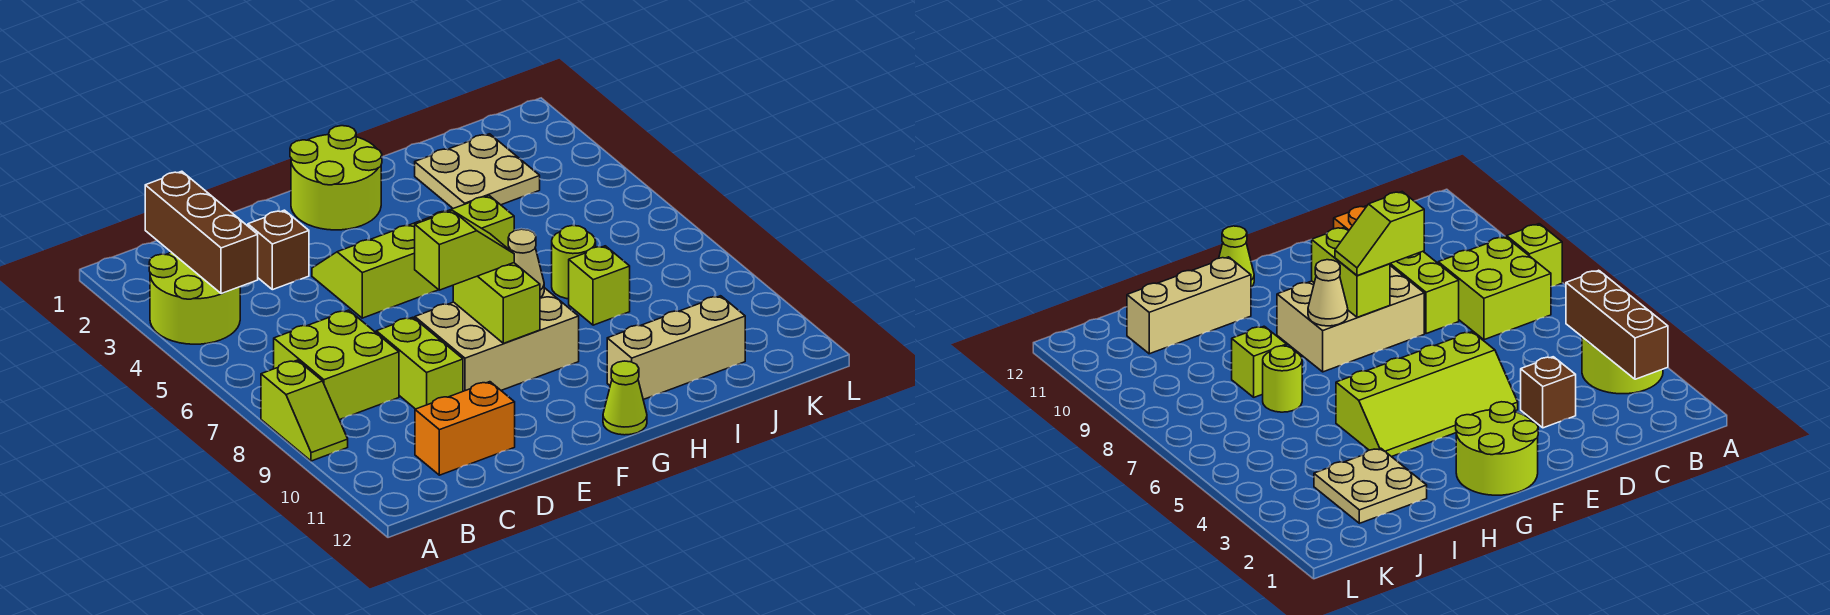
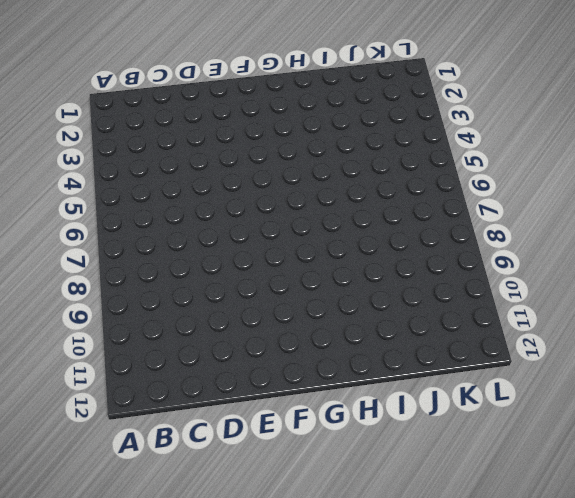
none -> lime round brick A3:B4 level 1
none -> lime slope A8:A9 level 1 top 8
none -> lime brick B7:C8 level 1

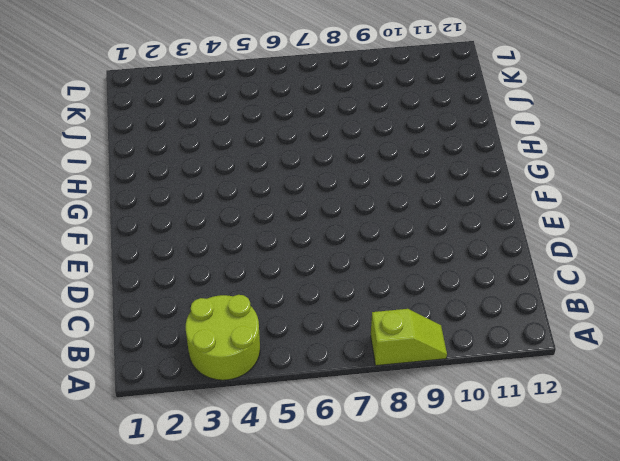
none -> lime brick B7:C8 level 1
none -> orange brick C11:D11 level 1
none -> brown brick D3 level 1

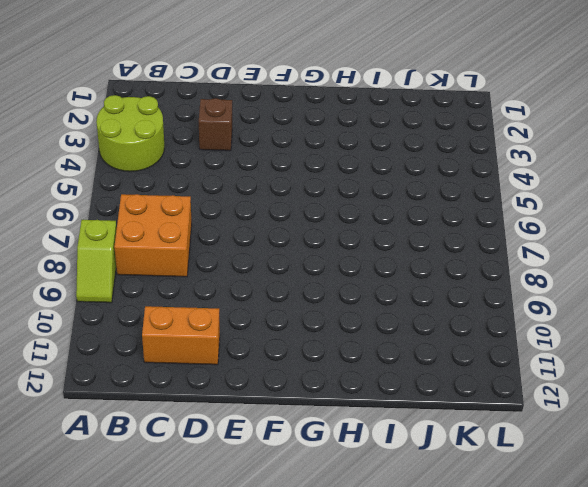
orange brick B7:C8 level 1 -> lime brick B7:C8 level 1
none -> lime brick D8:D9 level 1
none -> lime slope E4:H5 level 1 top 5
none -> tan brick E8:G9 level 1

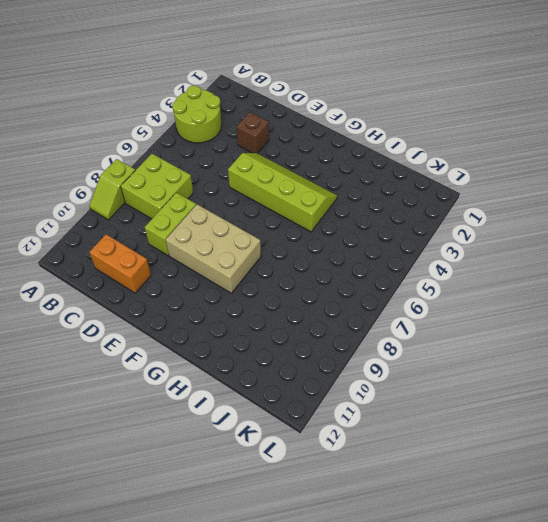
none -> lime round brick F1:G2 level 1
none -> lime cone G12 level 1
none -> tan brick H11:J11 level 1

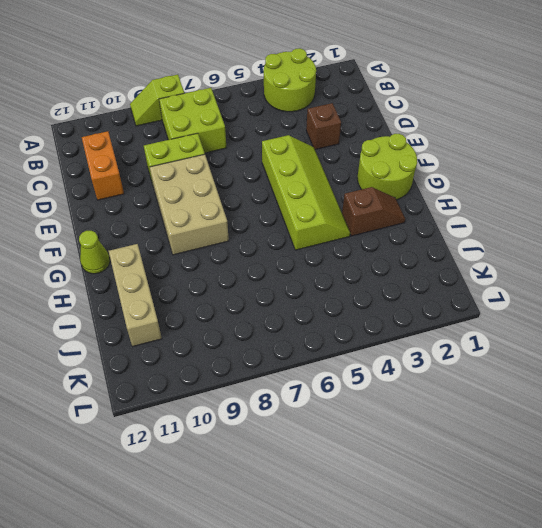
brown slope H2:H3 level 1 top 3 -> none
none -> tan plate I2:J3 level 1
none -> lime round brick I7 level 1
none -> lime brick I8 level 1

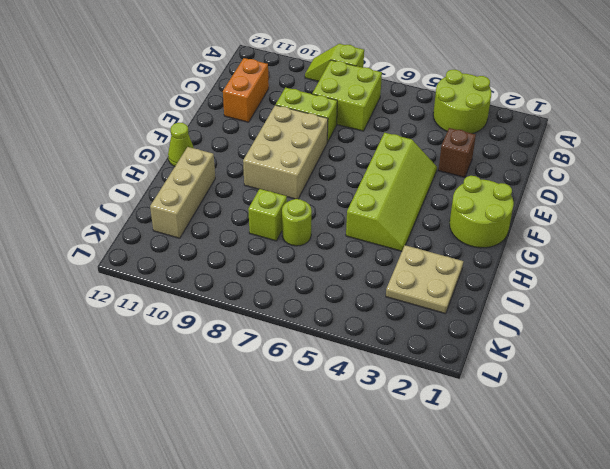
none -> brown brick B2:B4 level 2
none -> lime brick F8:F9 level 2
none -> tan cone G8 level 2

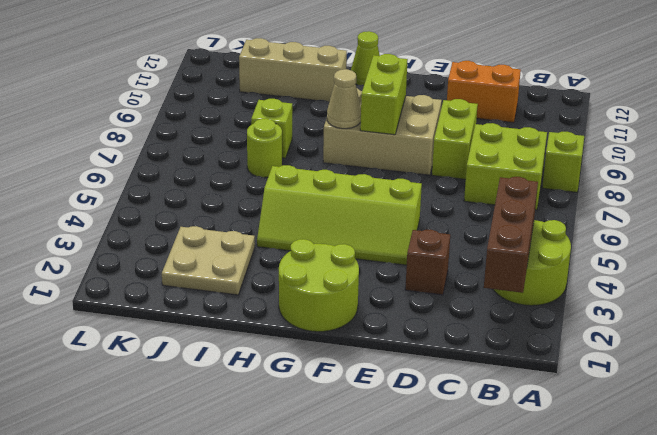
none -> lime slope E8:F8 level 3 top E

